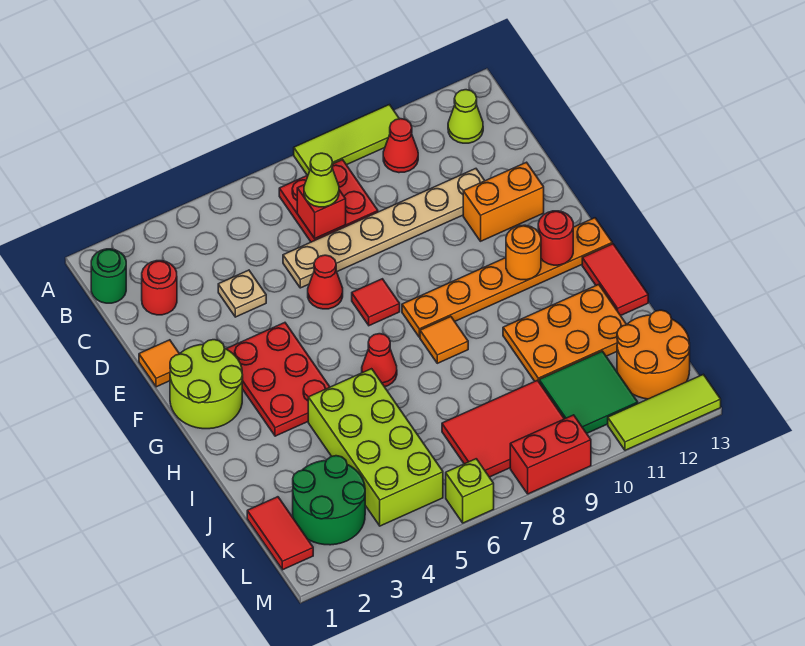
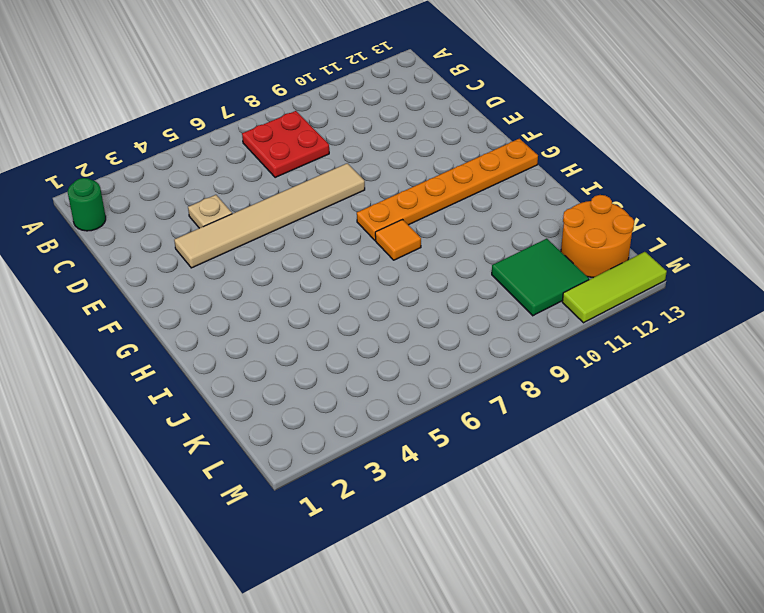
tan tile E3:E8 level 1 -> red cone E6 level 1
none -> lime tile A8:A10 level 1
none -> red cone B10 level 1
none -> lime cone B12 level 1
none -> red round brick C2 level 1

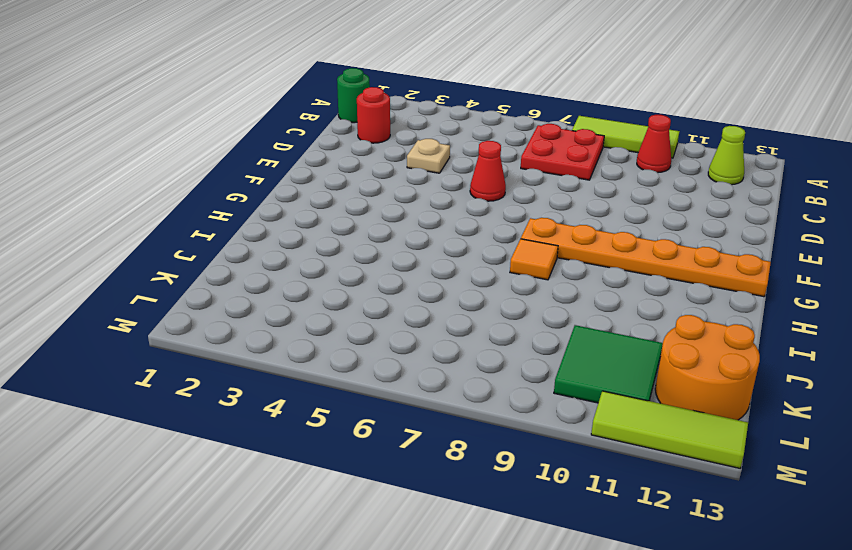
none -> tan plate D6:D11 level 1
none -> orange tile E1 level 1
none -> orange brick E11:E12 level 1
none -> lime round brick F1:G2 level 1

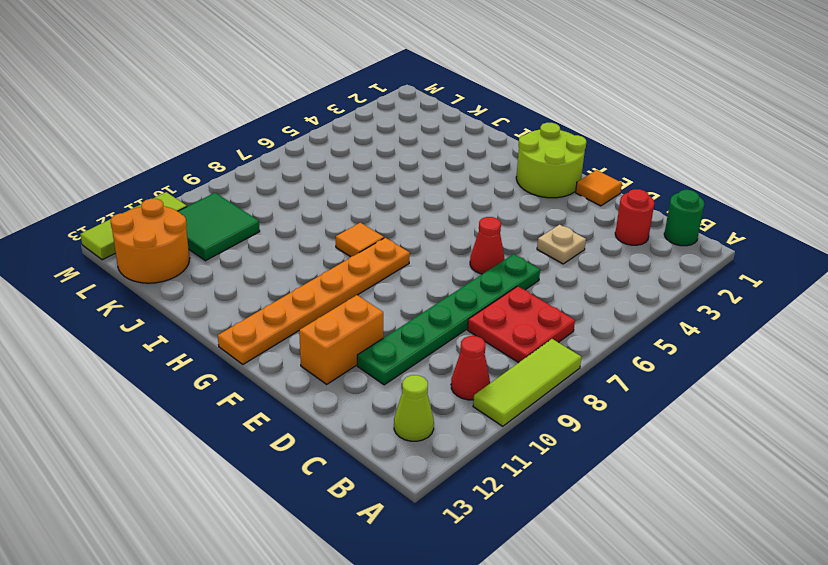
green plate D6:D11 level 1 -> tan plate D6:D11 level 1
none -> red plate F3:H4 level 1
none -> red tile F7 level 1
none -> red cone H6 level 1
none -> red tile H13:I13 level 1

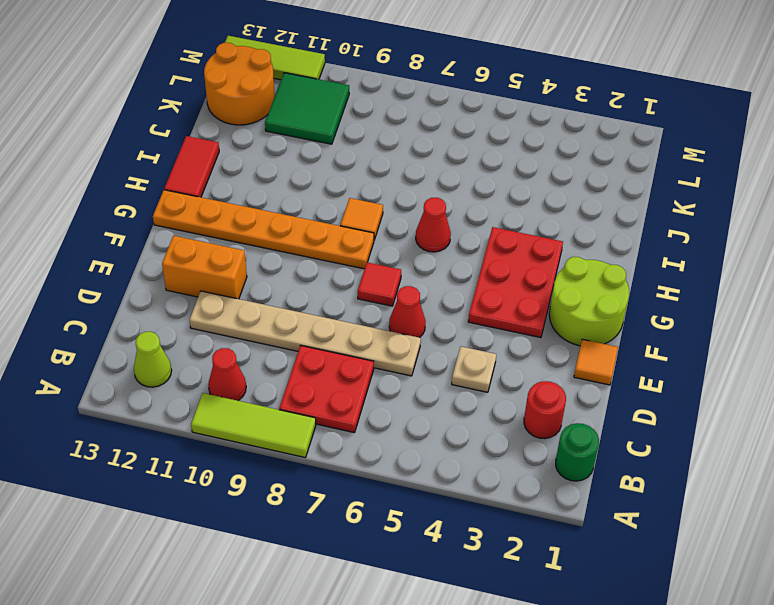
none -> lime brick I4:L5 level 1
none -> orange plate I10:J12 level 1
none -> red tile K1:L1 level 1
none -> green round brick K2:L3 level 1

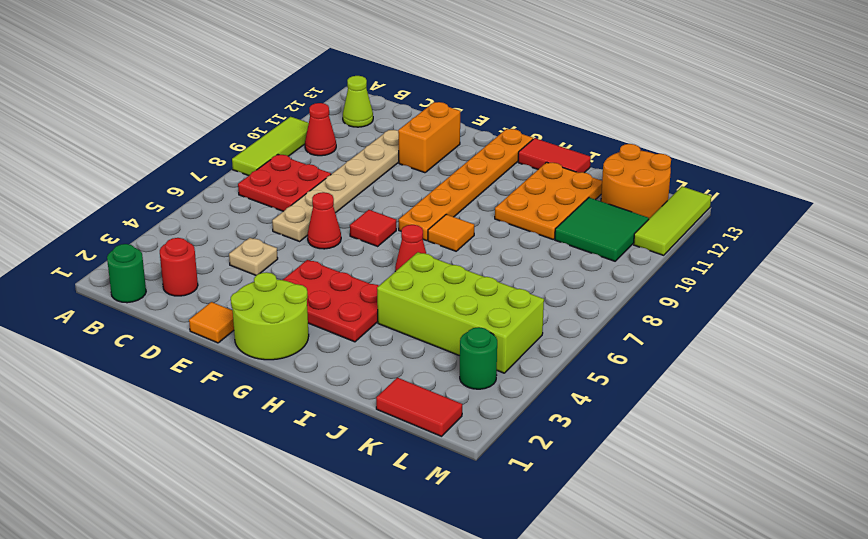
green round brick L3 level 1 -> green round brick K2:L3 level 1
none -> red tile K7:L9 level 1
none -> lime brick M6 level 1
none -> red brick M8:M9 level 1
none -> red brick C7 level 2

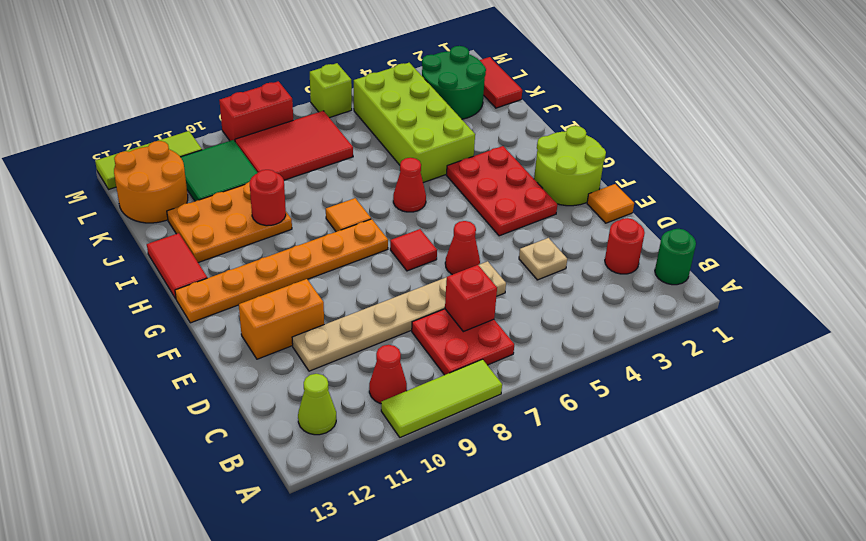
red round brick I10 level 2 -> red round brick G12 level 2
none -> orange round brick G11 level 2
none -> lime cone C7 level 3

